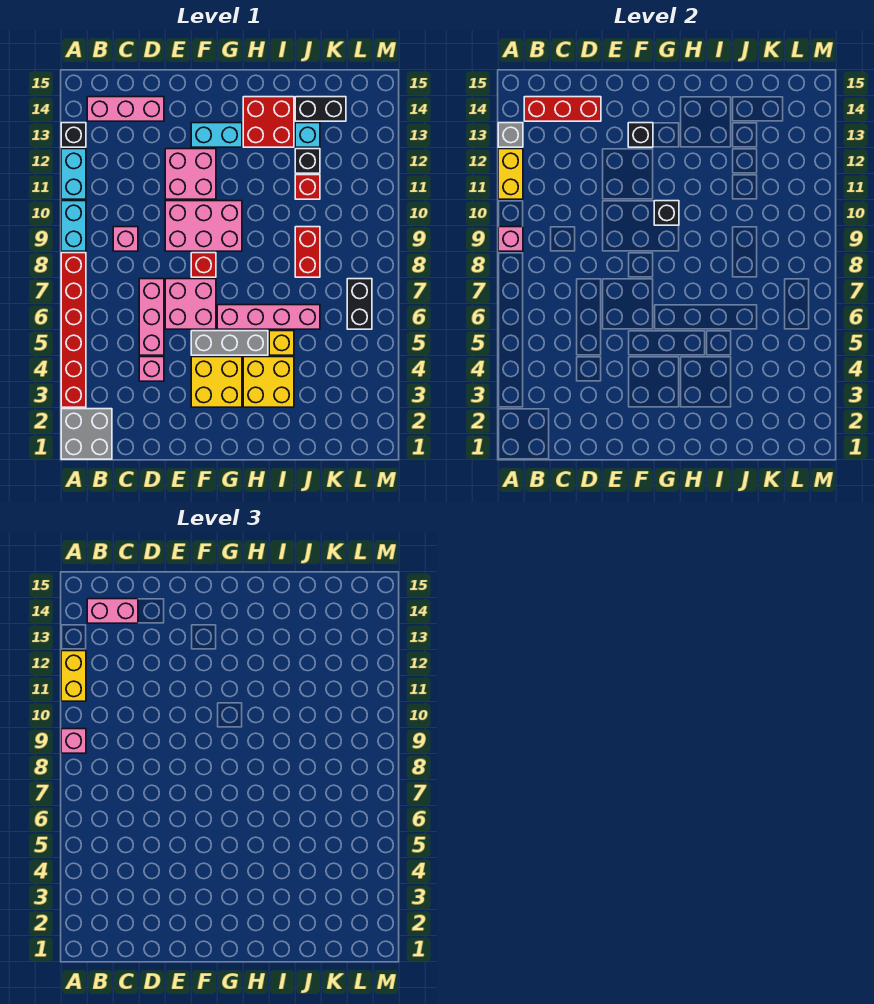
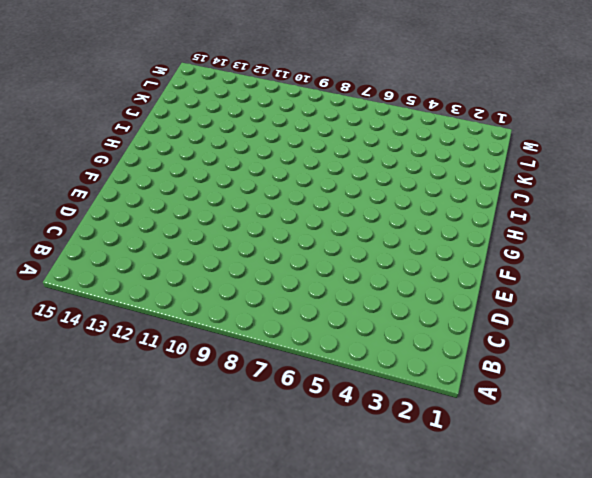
none -> grey brick A1:B2 level 1
none -> red brick A3:A8 level 1
none -> cyan brick A9:A10 level 1
none -> cyan brick A11:A12 level 1

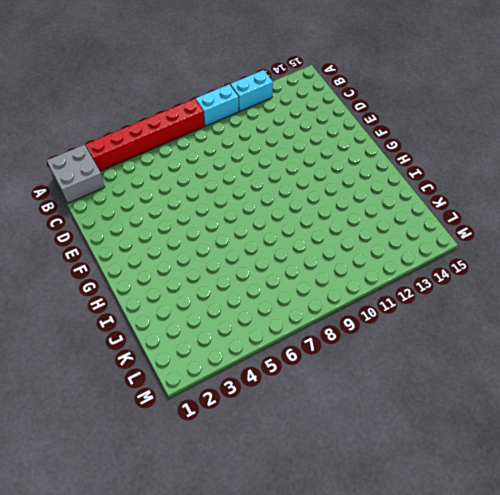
none -> black brick A13 level 1
none -> pink brick B14:D14 level 1
none -> pink brick C9 level 1
none -> pink brick D4 level 1

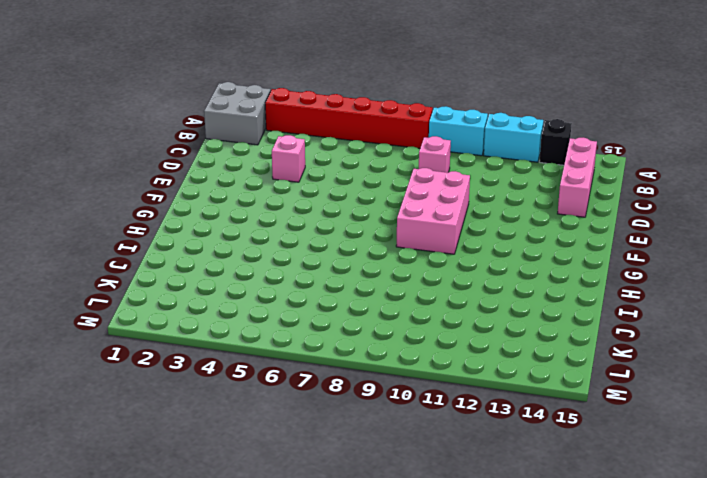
none -> pink brick D5:D7 level 1
none -> pink brick E6:F7 level 1
none -> pink brick E11:F12 level 1
none -> yellow brick F3:G4 level 1

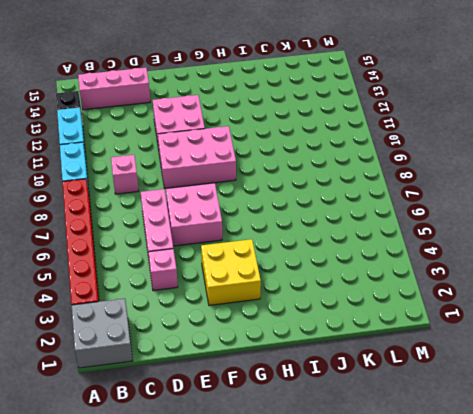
none -> grey brick F5:H5 level 1
none -> red brick F8 level 1
none -> cyan brick F13:G13 level 1
none -> pink brick G6:J6 level 1

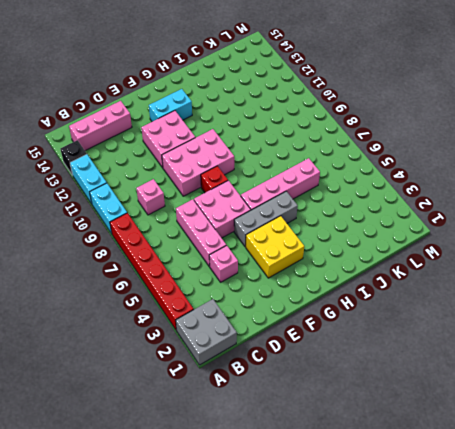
none -> yellow brick H3:I4 level 1
none -> red brick H13:I14 level 1
none -> yellow brick I5 level 1
none -> red brick J8:J9 level 1

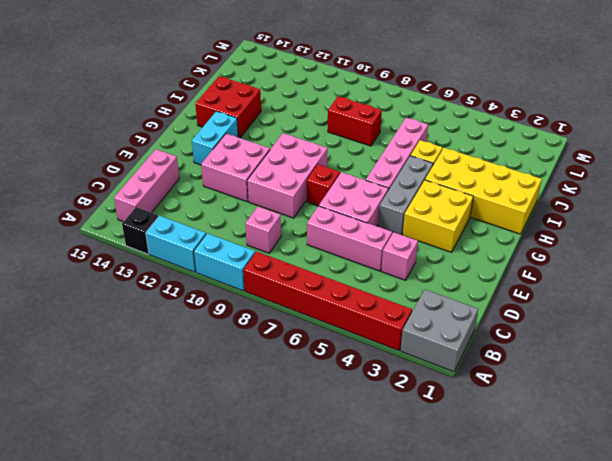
yellow brick H1:I4 level 1 -> yellow brick H3:I4 level 1
none -> red brick J11 level 1
none -> black brick J12 level 1
none -> cyan brick J13 level 1
none -> black brick J14:K14 level 1

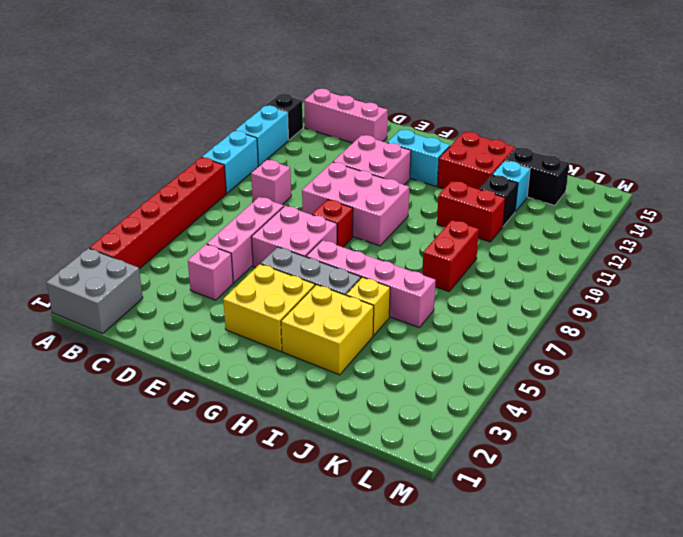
red brick I11:J11 level 1 -> red brick J11 level 1
none -> black brick L6:L7 level 1
none -> pink brick A9 level 2
none -> yellow brick A11:A12 level 2
none -> grey brick A13 level 2

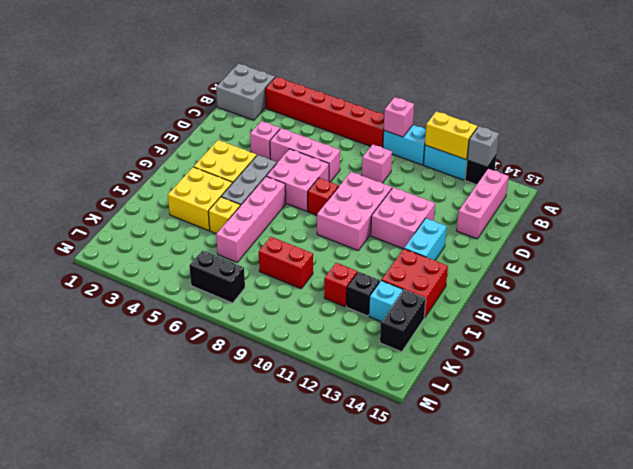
none -> red brick B14:D14 level 2
none -> black brick F13 level 2
none -> black brick G10 level 2
none -> pink brick A9 level 3

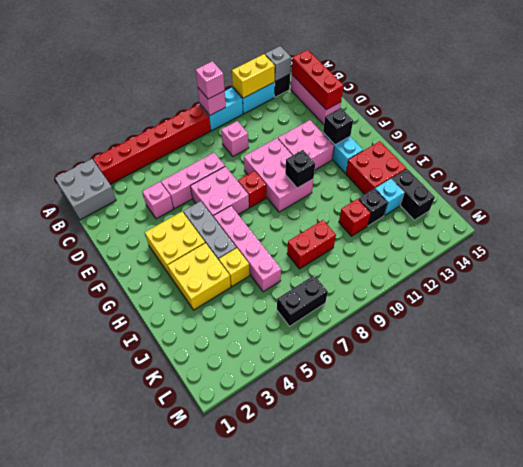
none -> yellow brick A11:A12 level 3
none -> pink brick B14:C14 level 3

